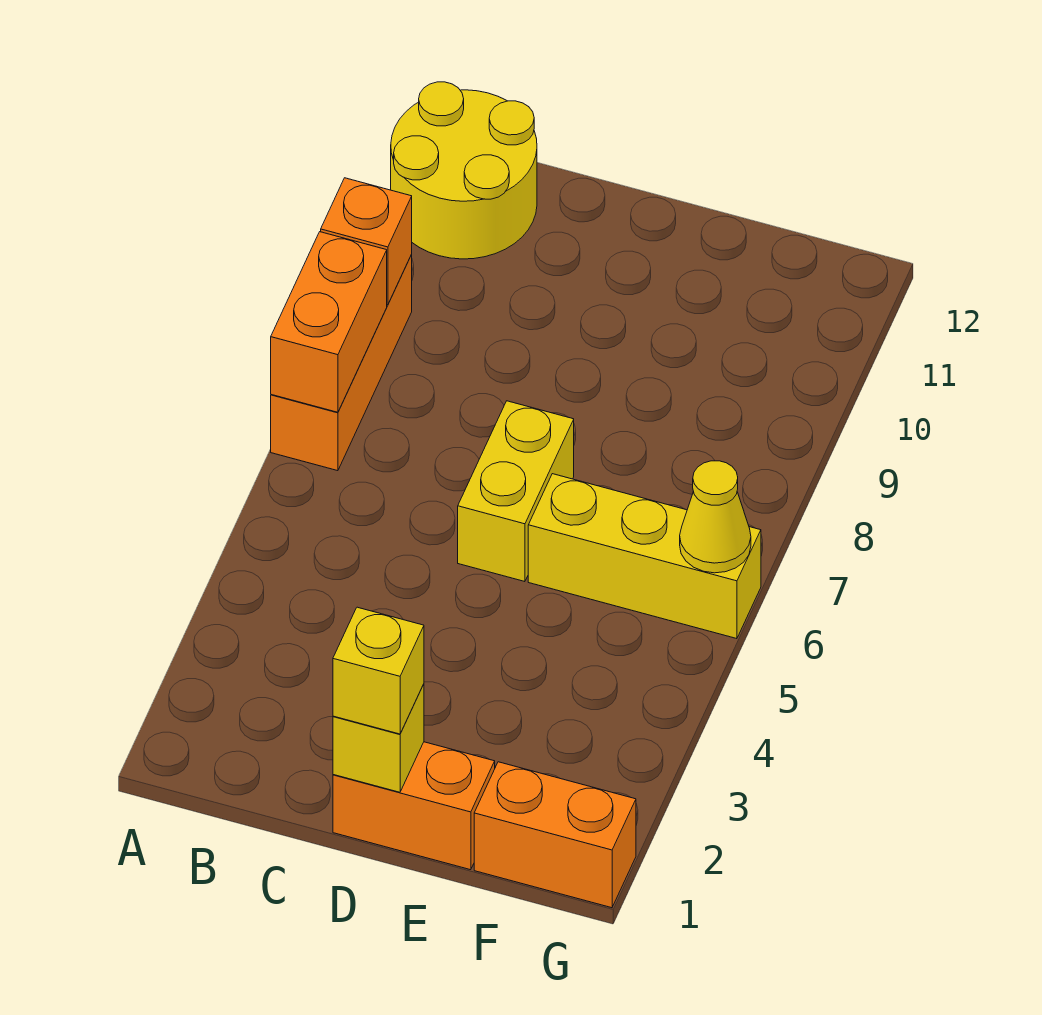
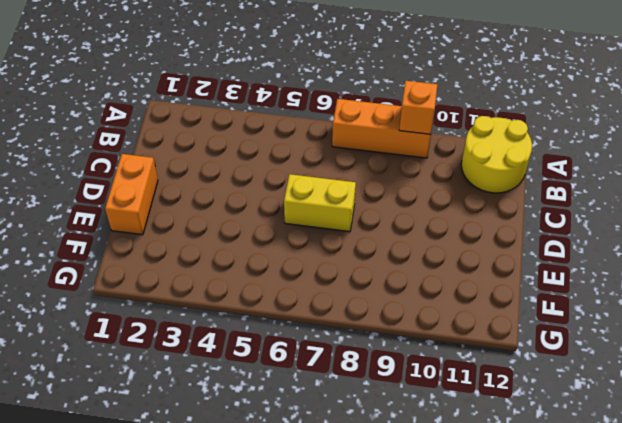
none -> yellow brick E6:G6 level 1
none -> orange brick F1:G1 level 1

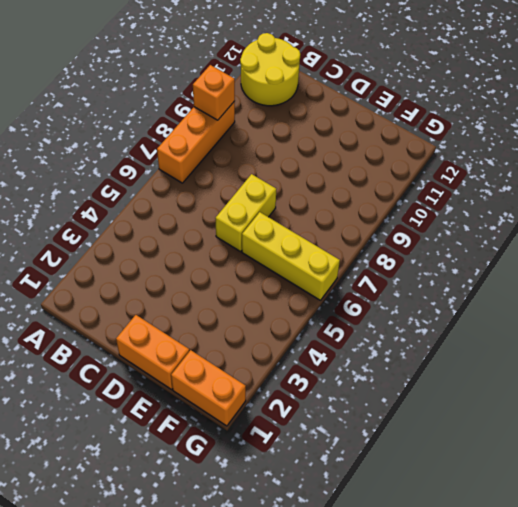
none -> orange brick A7:A8 level 2
none -> yellow brick D1 level 2

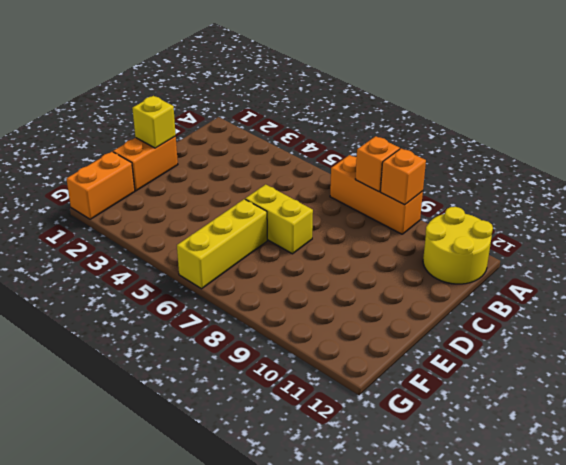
orange brick A8 level 2 -> orange brick A7:A8 level 2
none -> yellow cone G6 level 2
none -> yellow brick D1 level 3

